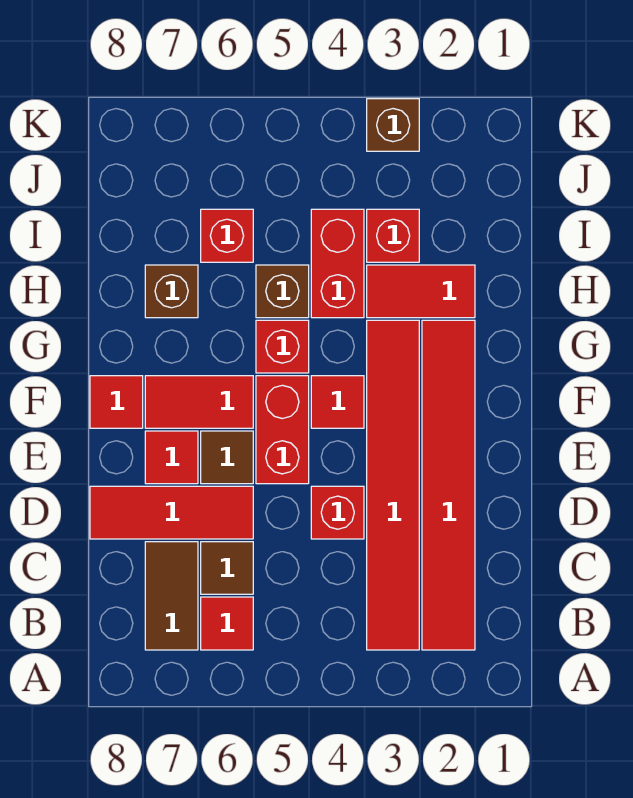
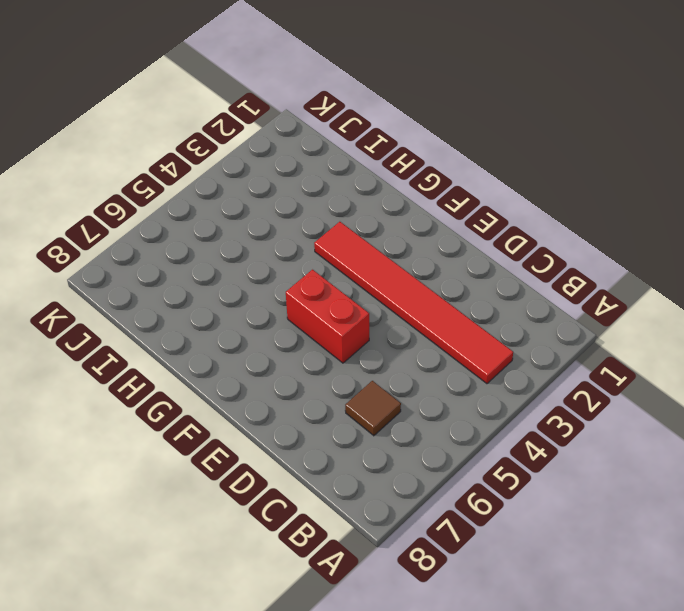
none -> red tile B2:G2 level 1
none -> red tile B6 level 1
none -> brown tile B7:C7 level 1

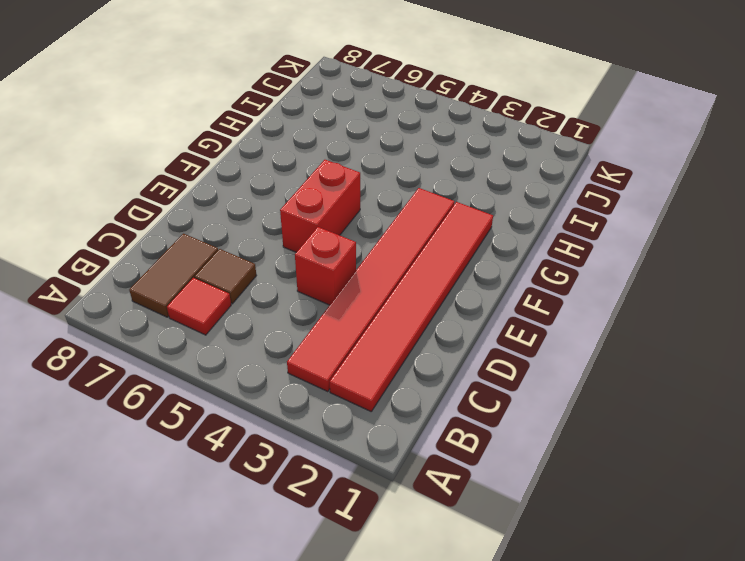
none -> red tile D6:D8 level 1
none -> brown tile E6 level 1
none -> red tile E7 level 1

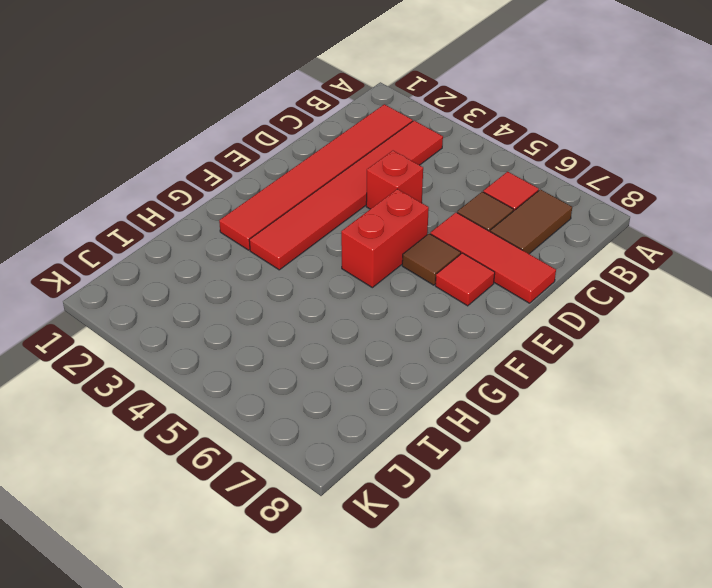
none -> red tile F4 level 1
none -> red tile F6:F7 level 1
none -> red tile F8 level 1

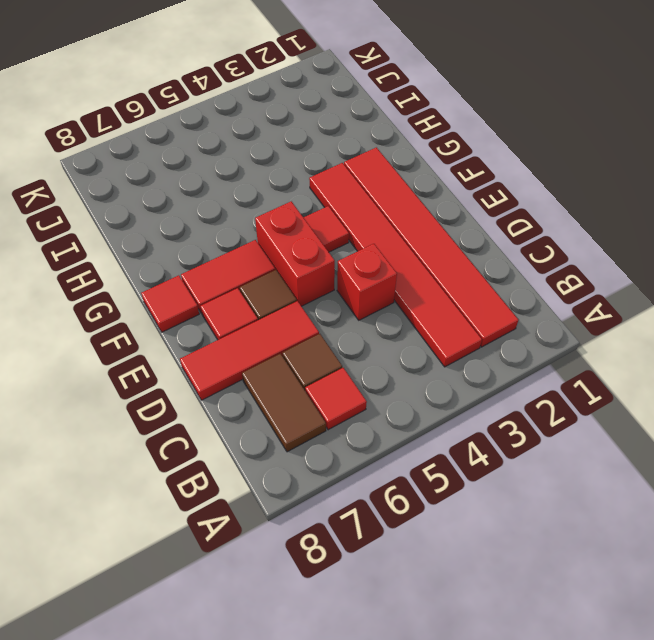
none -> red brick G5 level 1
none -> red tile H2:H3 level 1
none -> red brick H4:I4 level 1

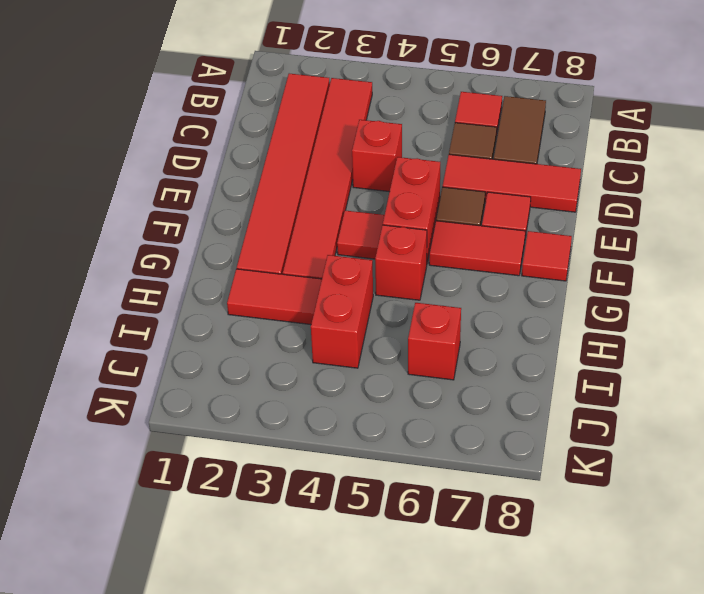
none -> brown brick H5 level 1
none -> brown brick H7 level 1
none -> red brick I3 level 1

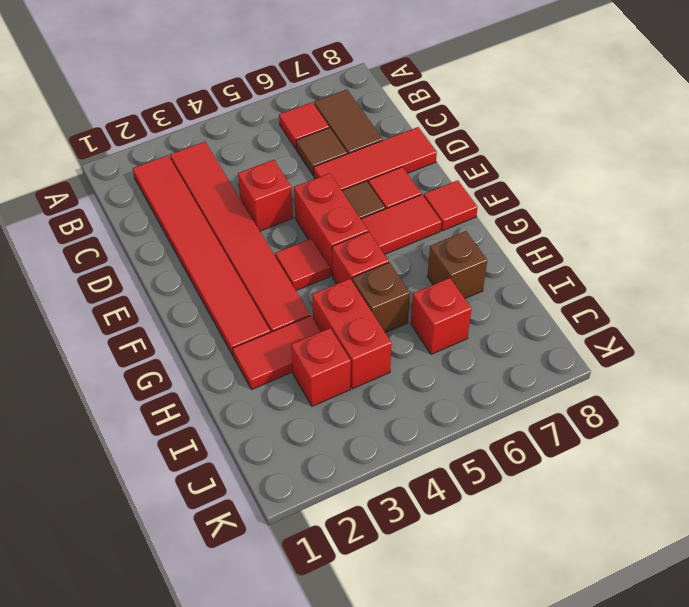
none -> brown brick K3 level 1

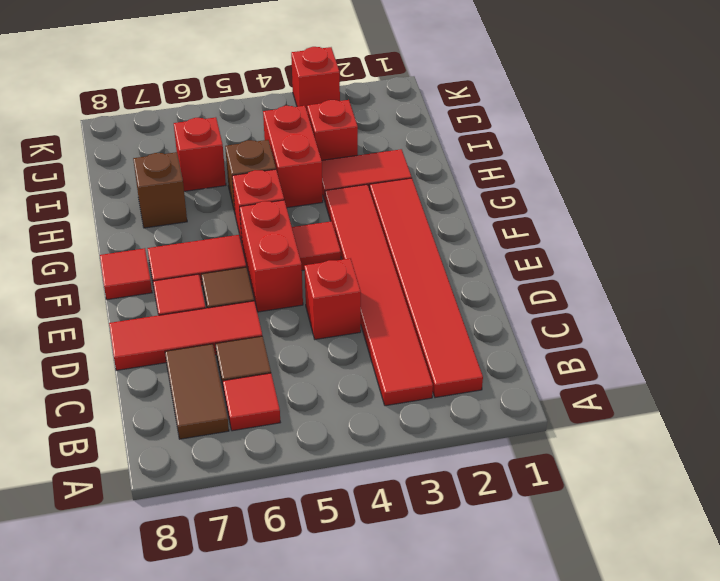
red brick K3 level 1 -> brown brick K3 level 1

